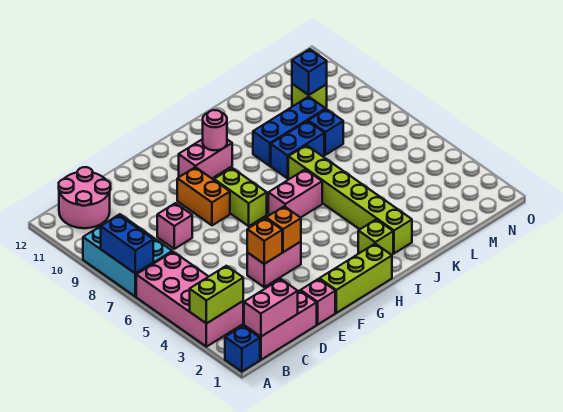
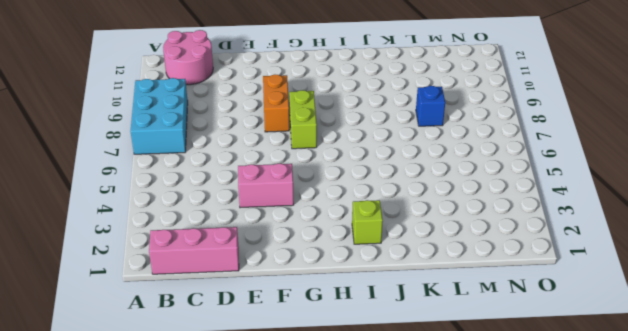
none -> blue brick A1 level 1
none -> pink brick A3:B6 level 1
none -> pink brick D8 level 1

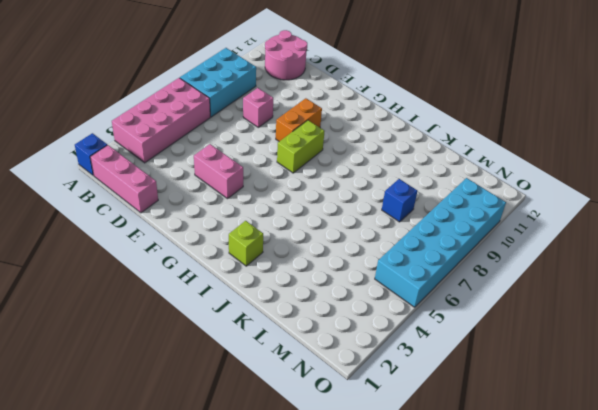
cyan brick N5:O10 level 1 -> none
none -> pink brick E1 level 1
none -> lime brick F1:H1 level 1
none -> pink brick G10:H10 level 1

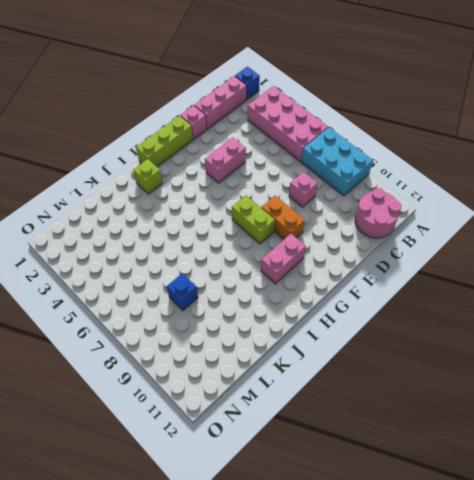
none -> pink brick H6:I6 level 1
none -> lime brick J2:J7 level 1
none -> blue brick J8:K8 level 1

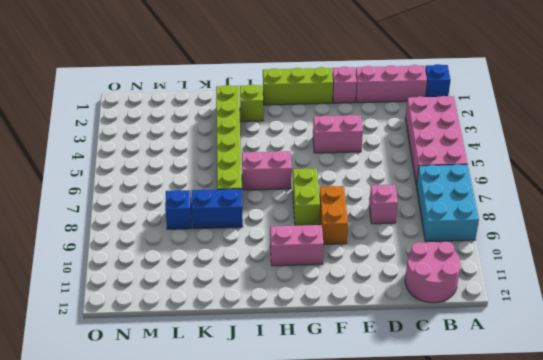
none -> blue brick J9:L9 level 1
none -> lime brick M10 level 1
none -> lime brick A3:B3 level 2

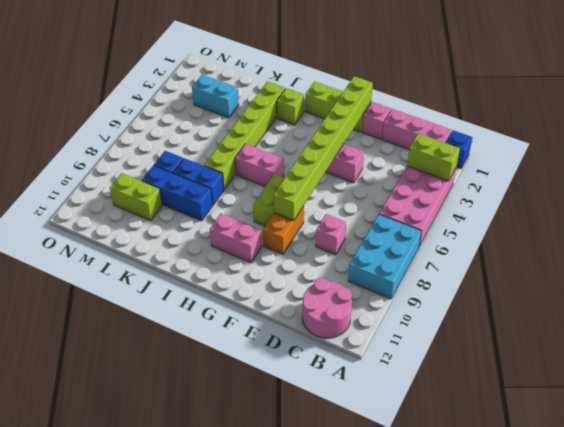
lime brick F1:F8 level 2 -> orange brick F4 level 2
cyan brick L3:M3 level 1 -> none
lime brick L10:M10 level 1 -> lime brick M10 level 1
none -> blue brick A7:A8 level 2
none -> pink brick B1:C1 level 2
none -> orange brick E4 level 2

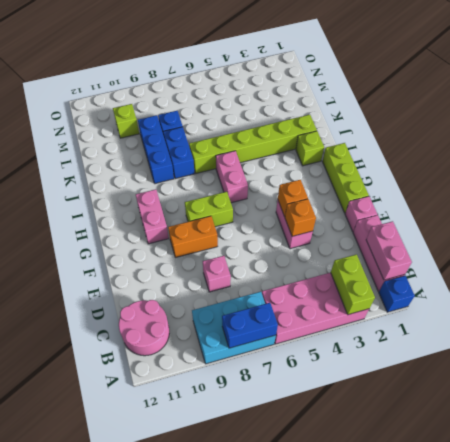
none -> pink round brick H10 level 2
none -> blue brick M10 level 2

